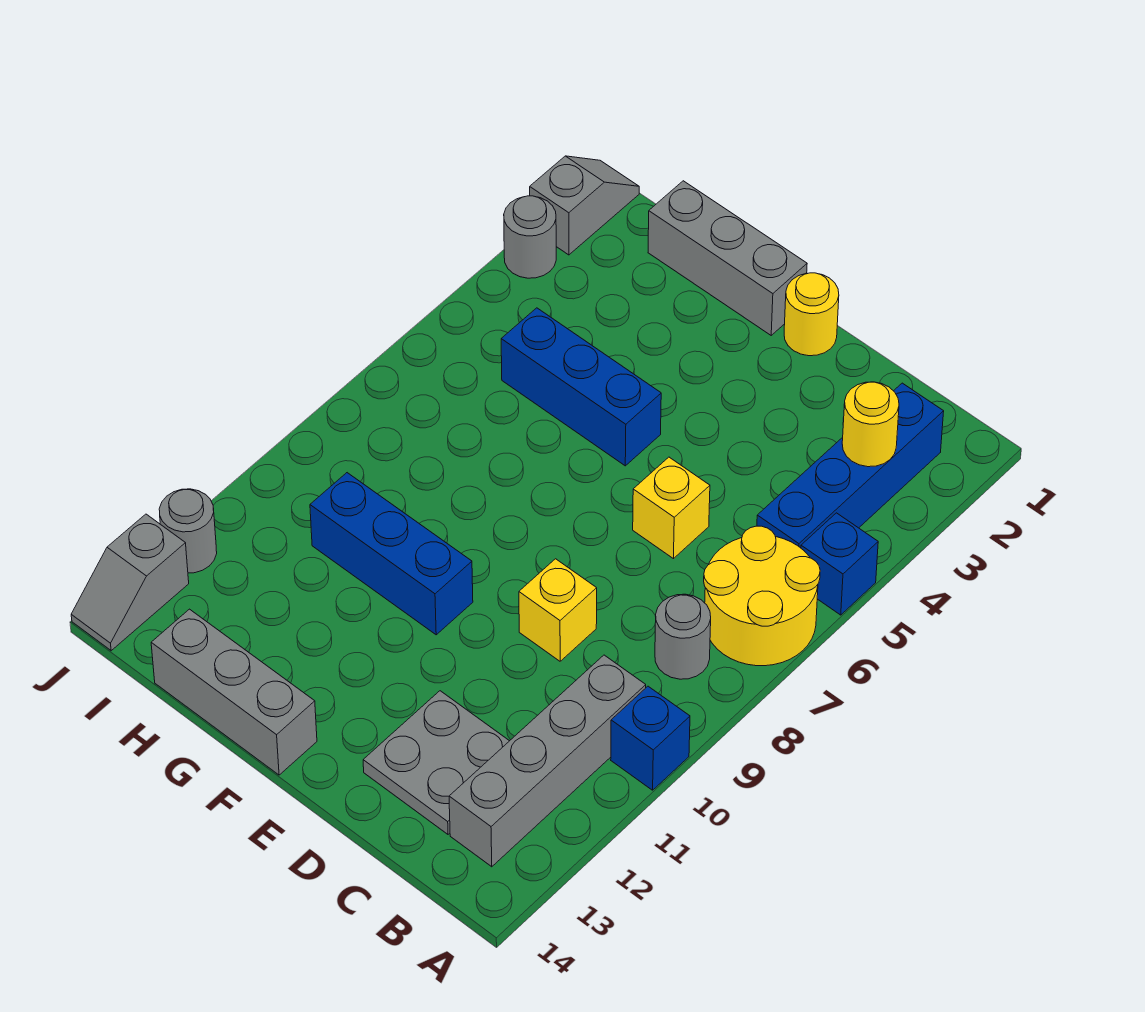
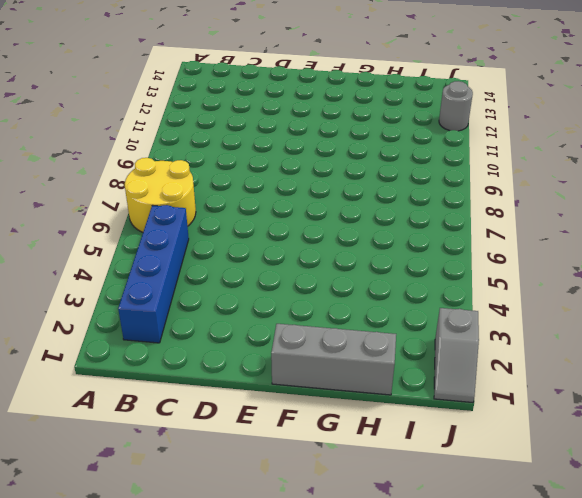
none -> blue brick A5 level 1
none -> blue brick A10 level 1
none -> grey round brick B8 level 1

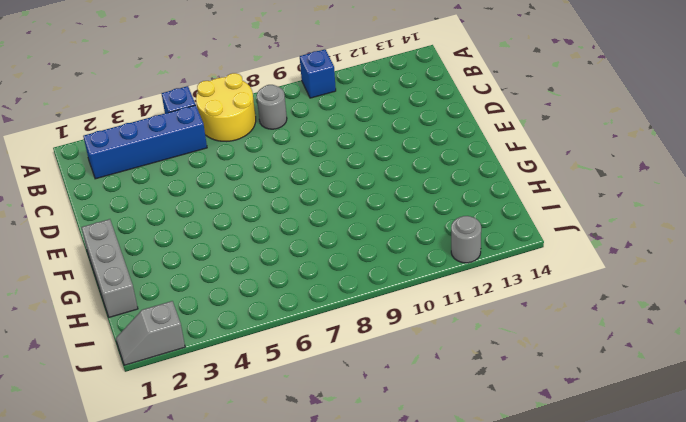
none -> grey brick B10:B13 level 1
none -> grey plate C12:D13 level 1
none -> yellow brick D6 level 1

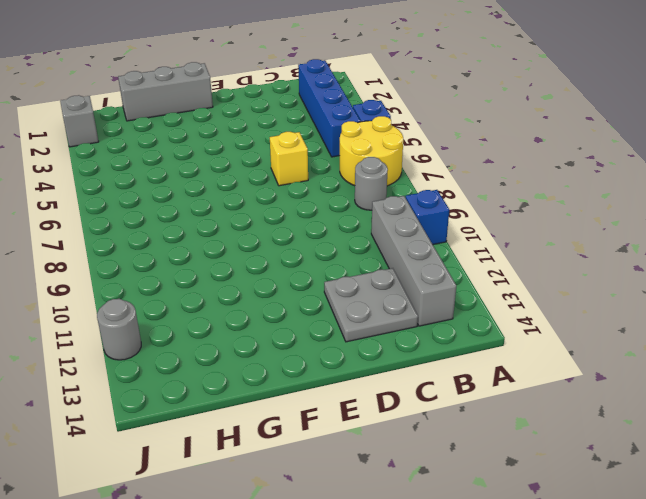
none -> yellow brick D9 level 1
none -> yellow round brick E1 level 1
none -> blue brick F5:H5 level 1

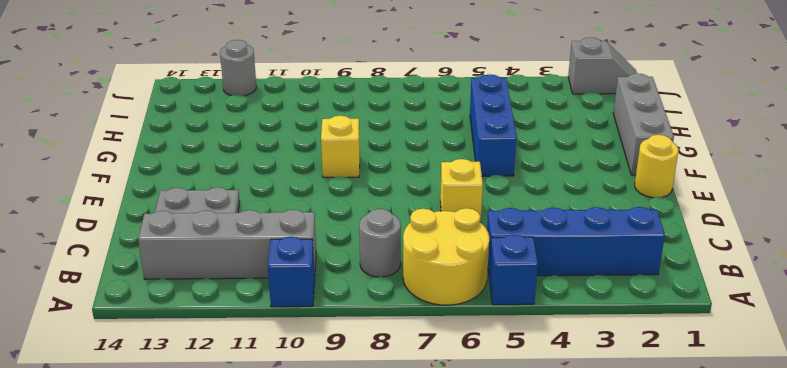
yellow brick F9 level 1 -> yellow brick D9 level 1
none -> blue brick F10:H10 level 1
none -> grey brick F14:H14 level 1
none -> grey round brick J3 level 1

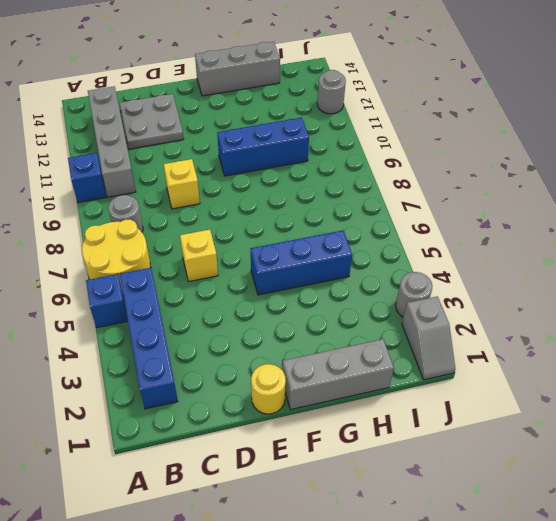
none -> grey slope J13:J14 level 1 top 13
none -> yellow round brick B3 level 2

